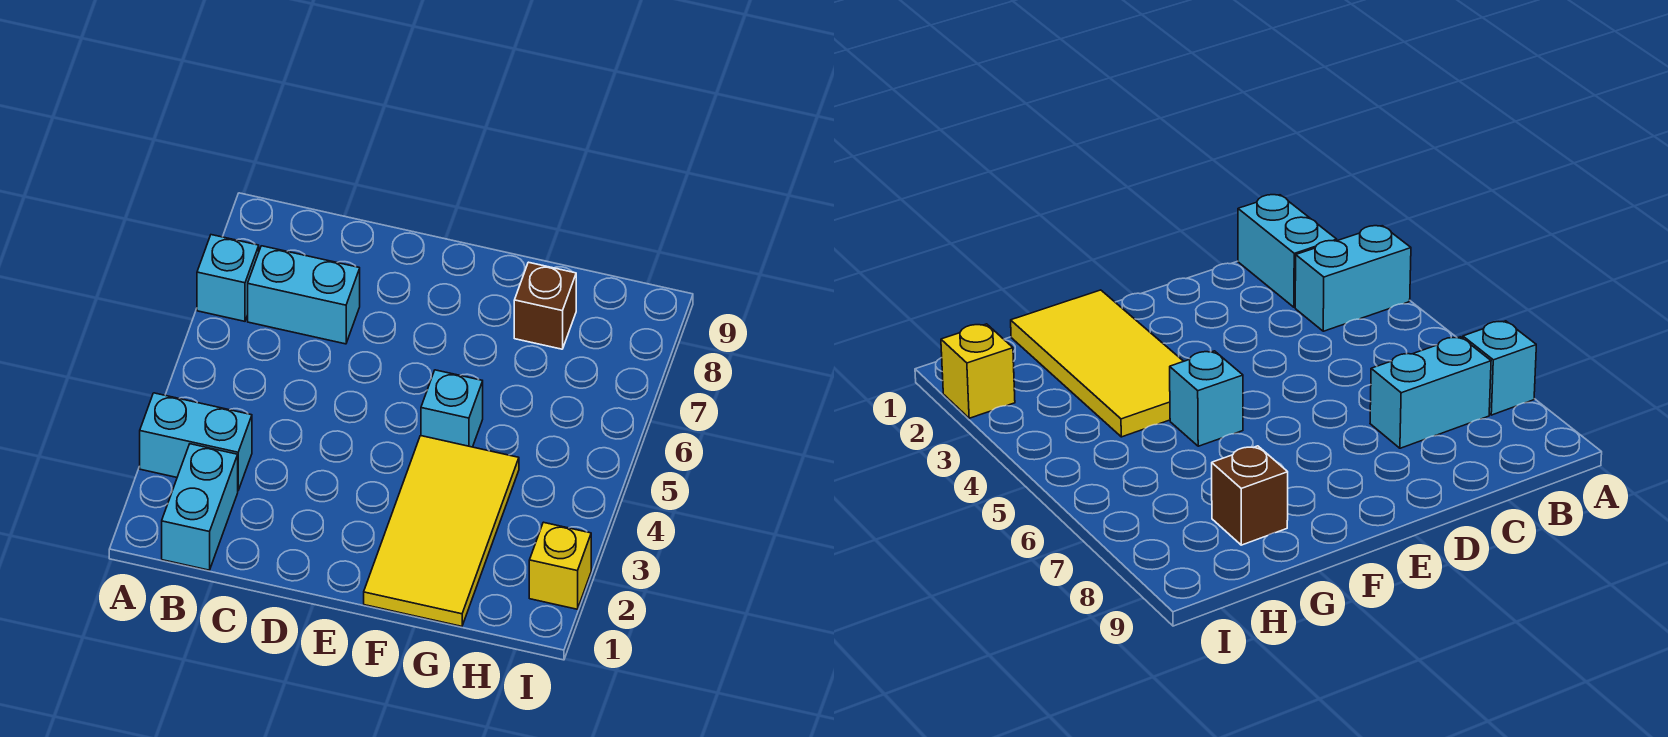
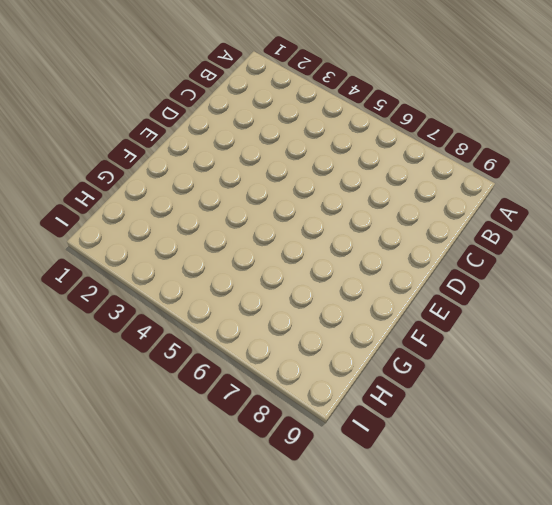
none -> cyan brick A3:B3 level 1
none -> cyan brick A7 level 1

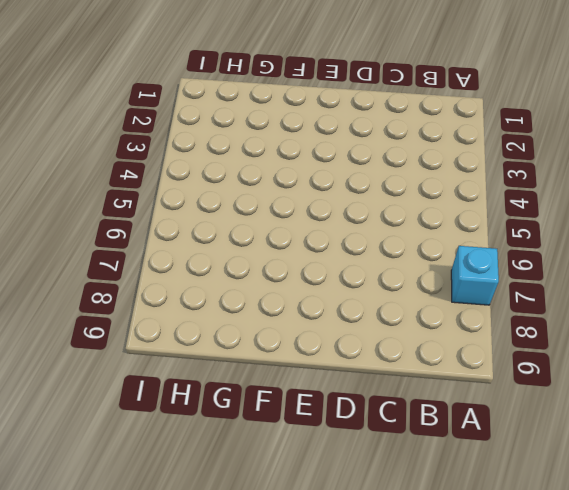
none -> cyan brick A3:B3 level 1
none -> cyan brick B1:B2 level 1

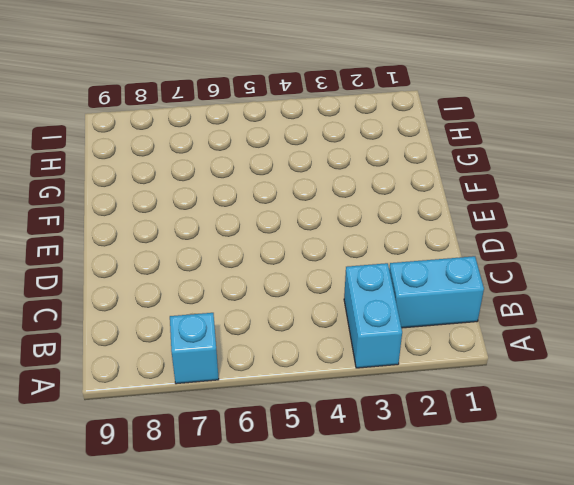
none -> cyan brick B7:C7 level 1
none -> yellow tile F1:G4 level 1

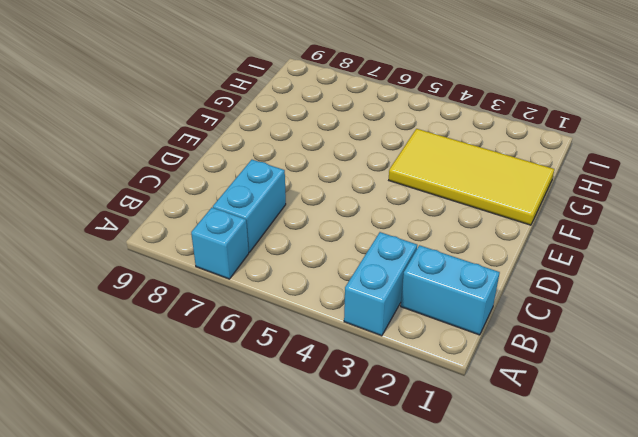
none -> cyan brick F5 level 1
none -> brown brick G8 level 1

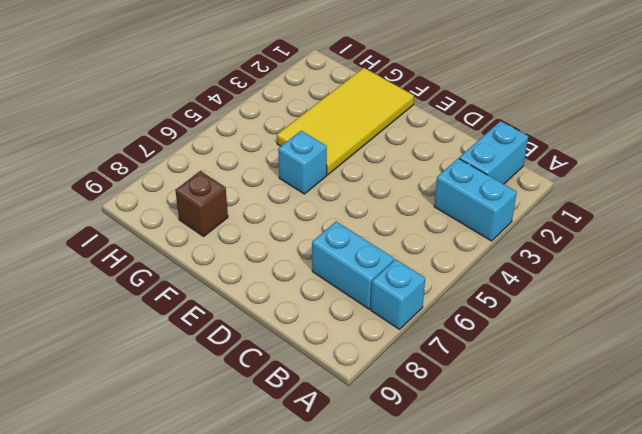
none -> yellow brick I2 level 1

